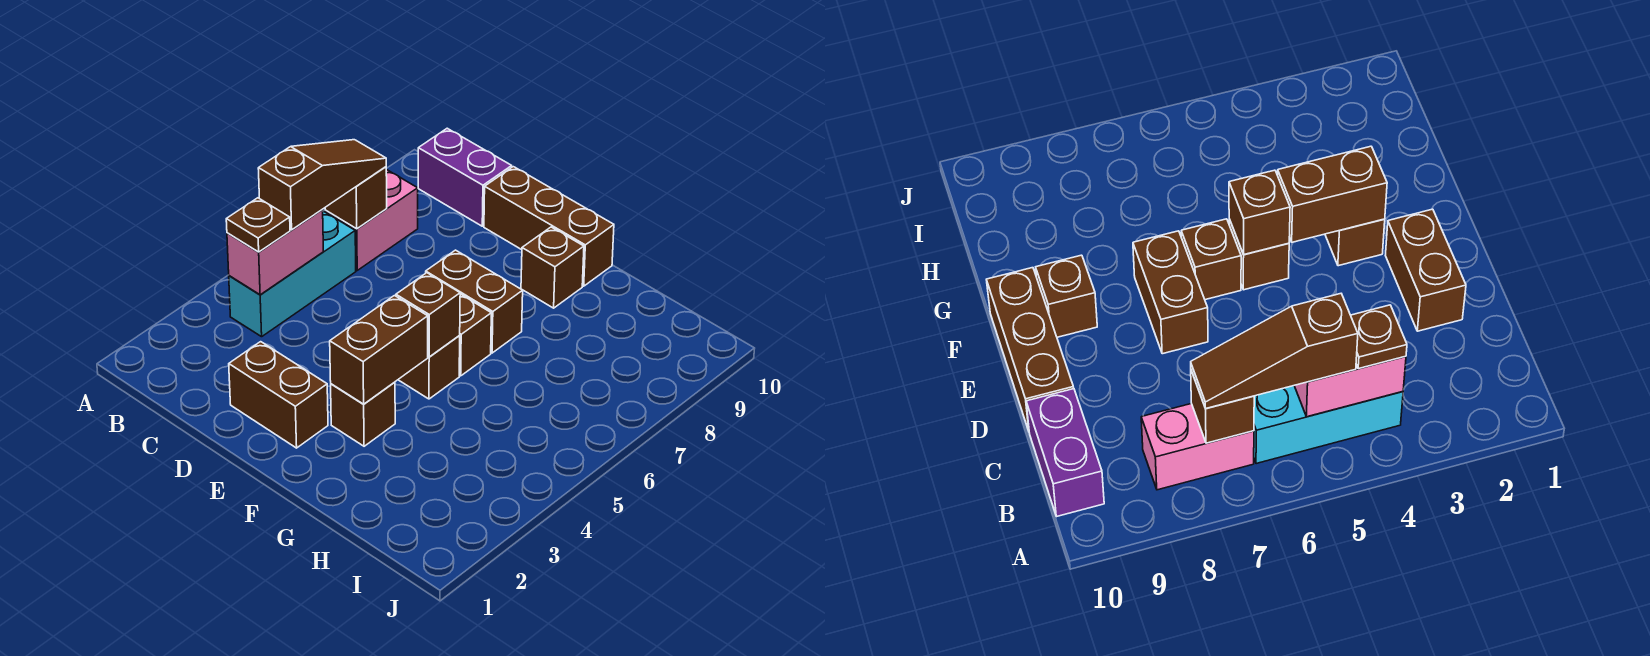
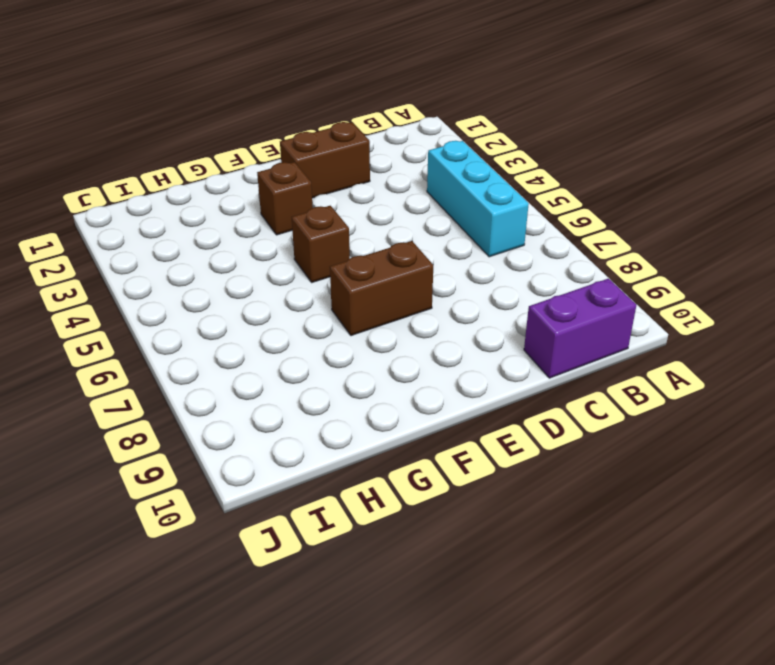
none -> pink brick B7:B8 level 1
none -> brown brick D10:F10 level 1
none -> brown brick F6 level 1

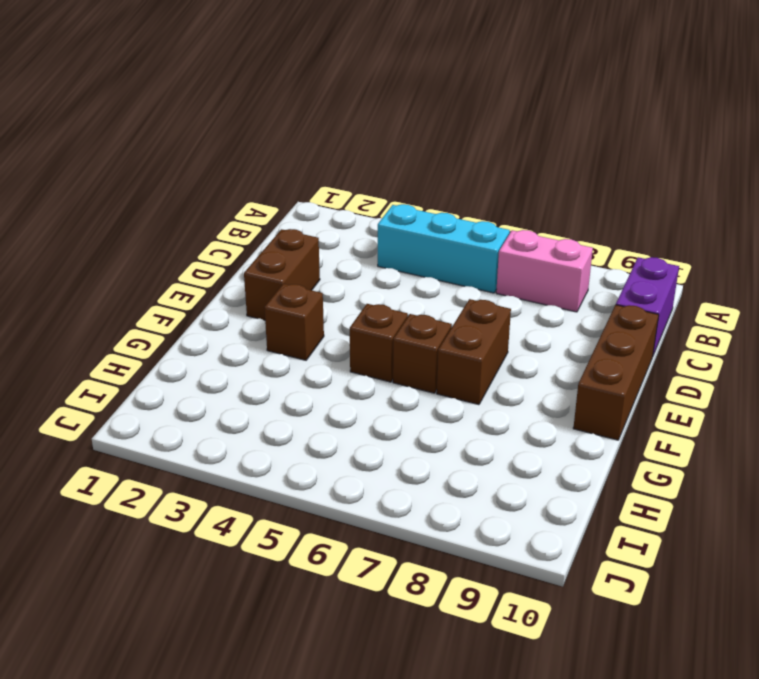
none -> brown brick F9 level 1
none -> pink brick B4:B5 level 2
none -> brown brick B7 level 2

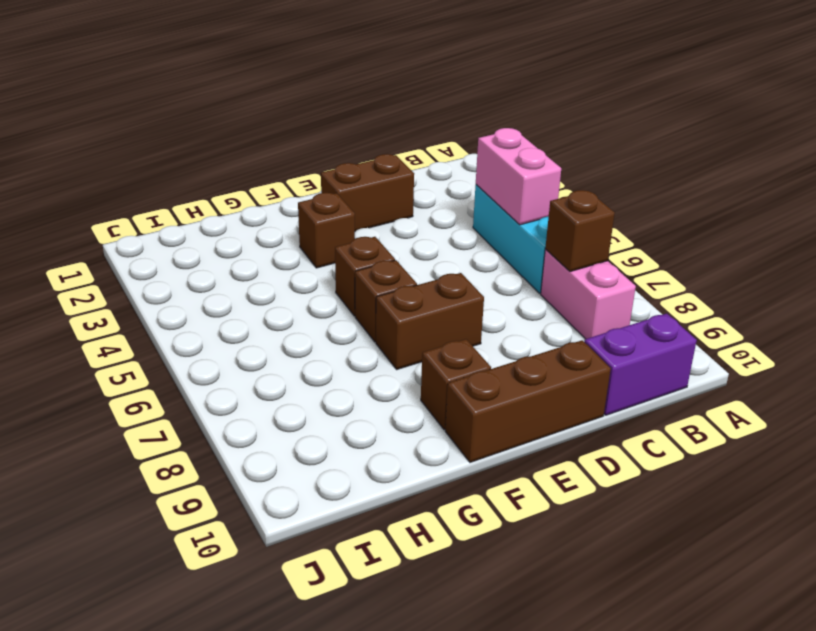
none -> brown brick F3:F4 level 2
none -> brown brick F5 level 2
none -> brown plate B4 level 3

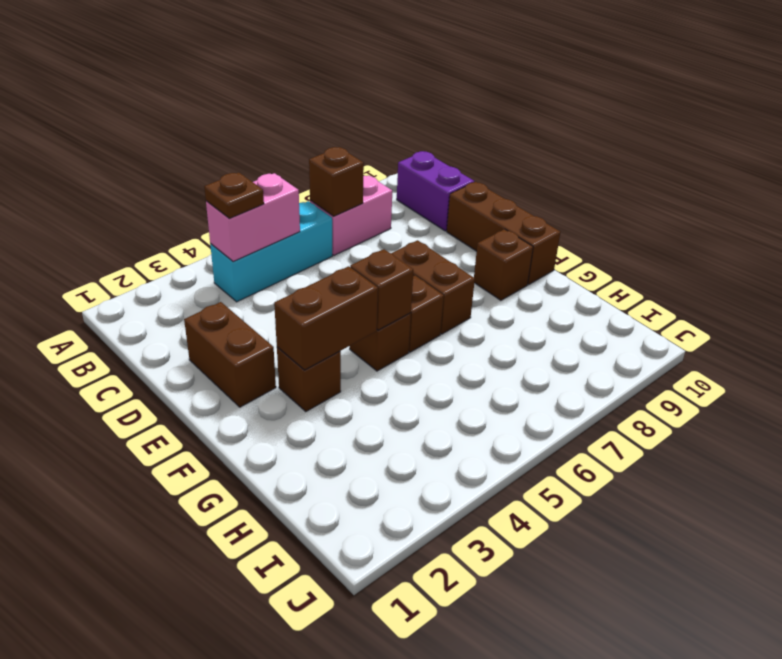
none -> brown slope B5:B7 level 3 top 5

